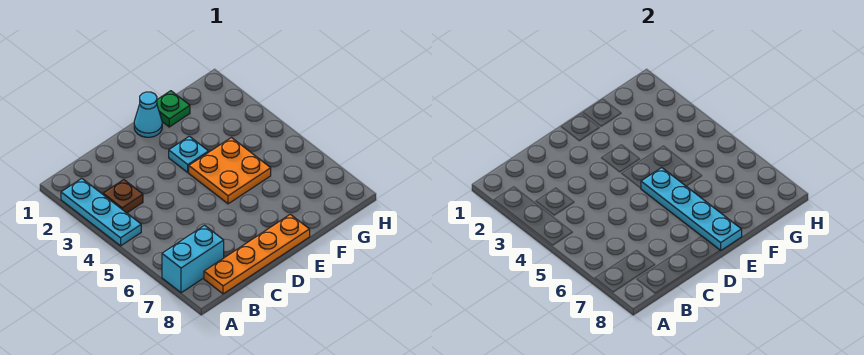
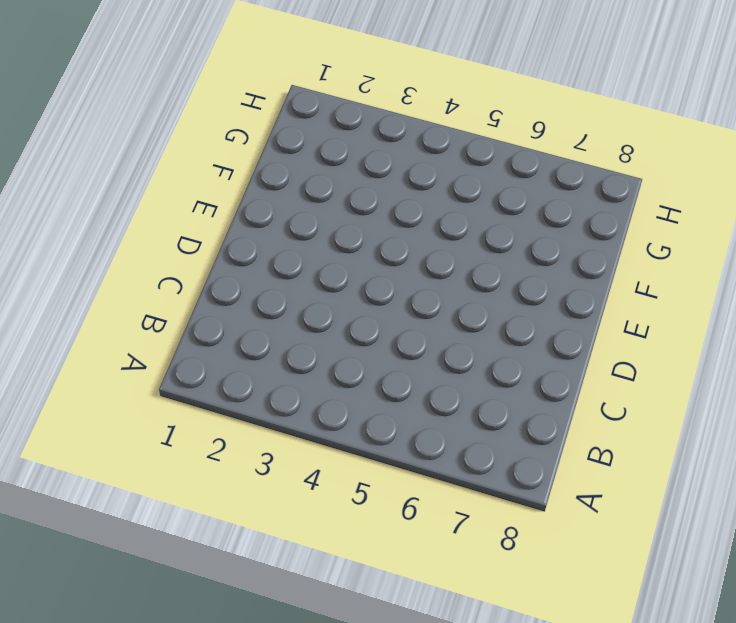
none -> cyan plate A2:A4 level 1
none -> cyan brick A7:B7 level 1

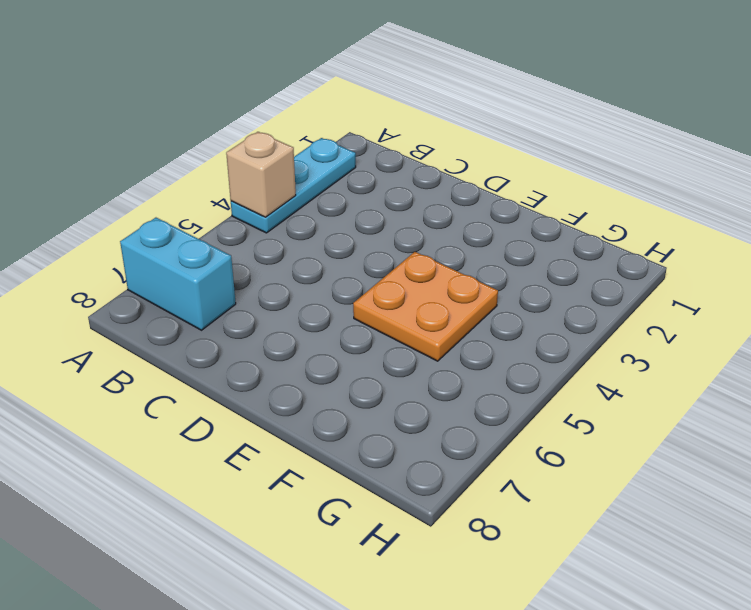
tan brick A4 level 2 -> none
none -> brown plate B3 level 1
none -> orange plate B8:E8 level 1

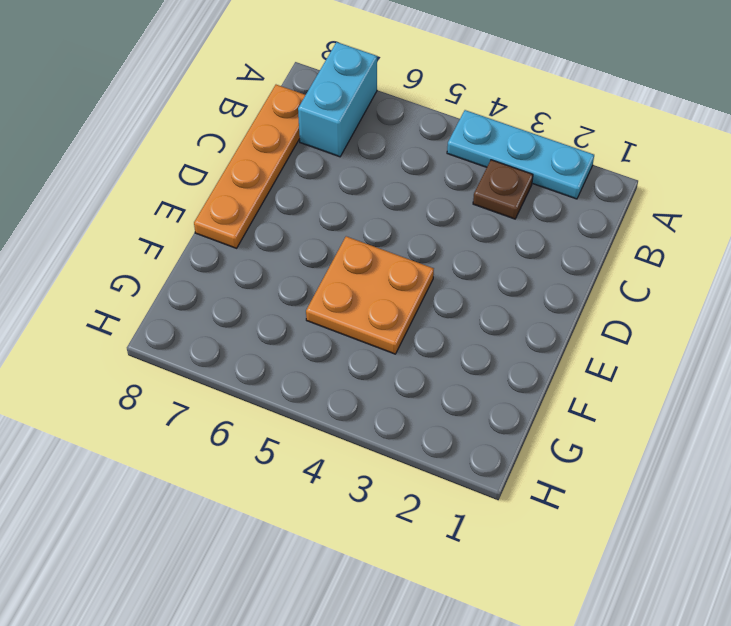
none -> cyan cone E1 level 1
none -> cyan plate E3 level 1

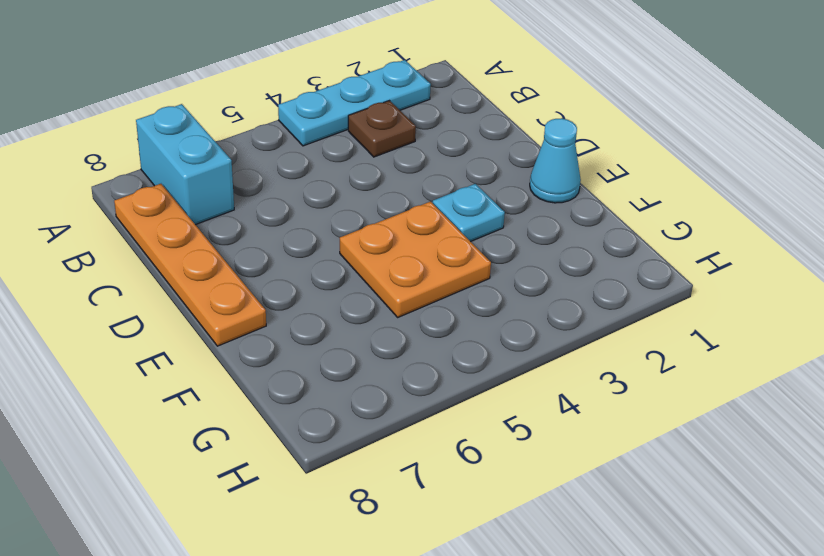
none -> green plate F1 level 1
none -> cyan plate E5:E8 level 2

